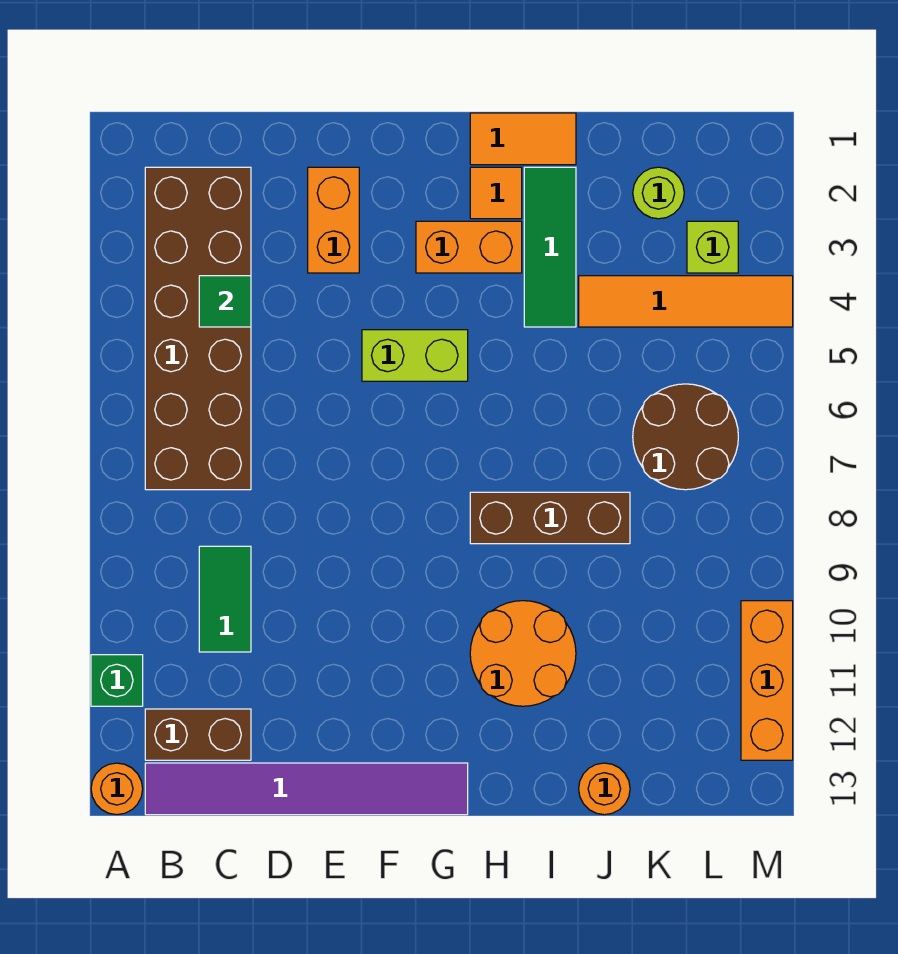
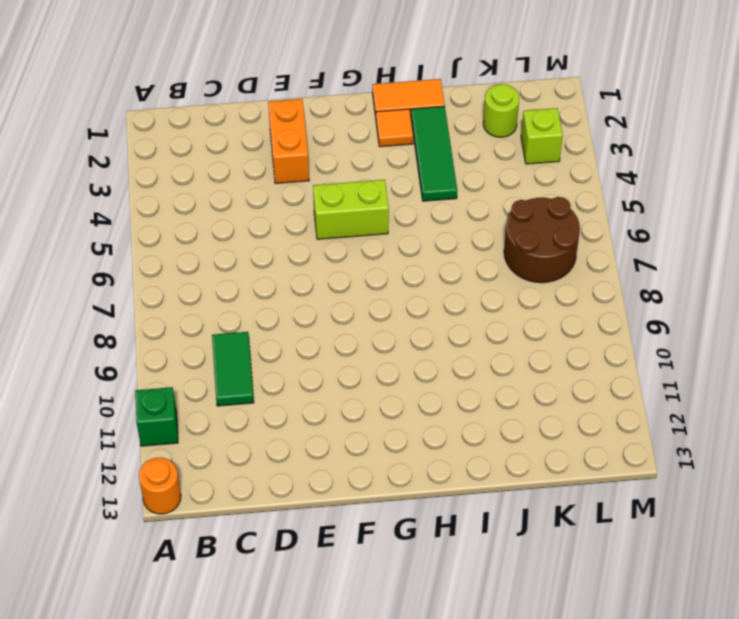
none -> brown brick B2:C7 level 1
none -> brown brick B12:C12 level 1
none -> purple tile B13:G13 level 1

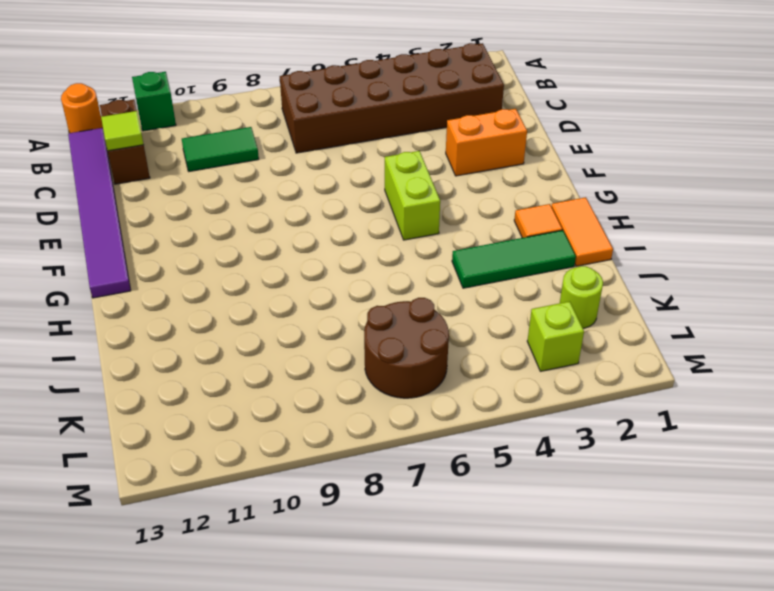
lime tile C12 level 2 -> none
none -> orange brick G3:H3 level 1
none -> brown brick H8:J8 level 1
none -> orange round brick H10:I11 level 1

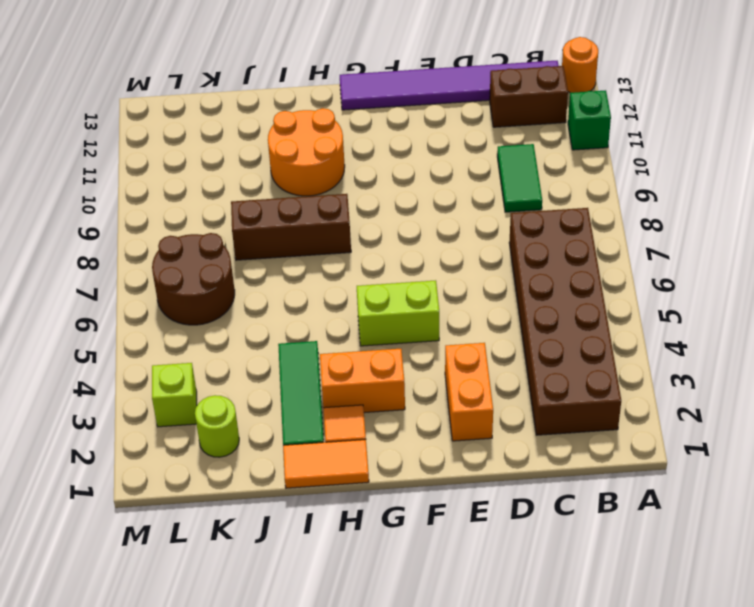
none -> orange tile J4:M4 level 1
none -> orange round brick J13 level 1
none -> orange brick M10:M12 level 1

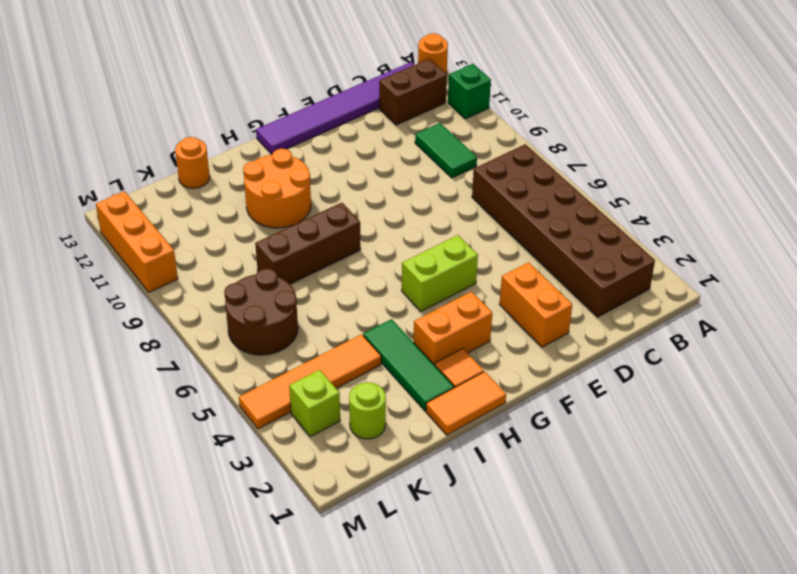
none -> green tile C4 level 2

